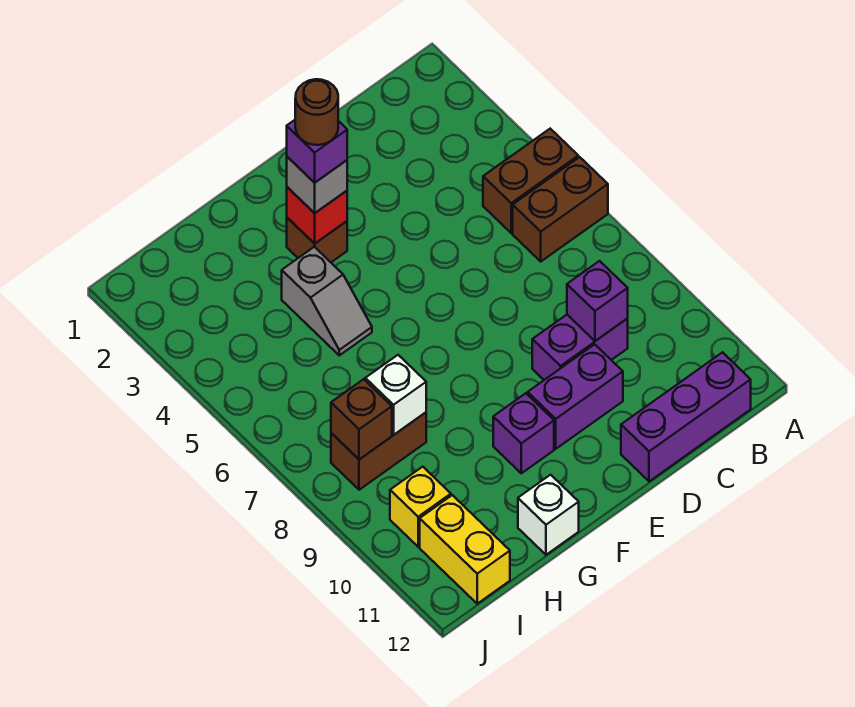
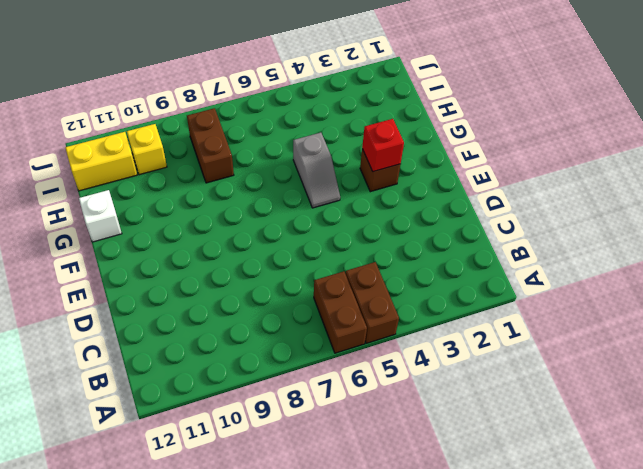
grey slope F5:G5 level 1 top G -> grey slope G4:G5 level 1 top 4
none -> purple brick B12:D12 level 1
none -> purple brick C9:D9 level 1
none -> purple brick D10:E10 level 1

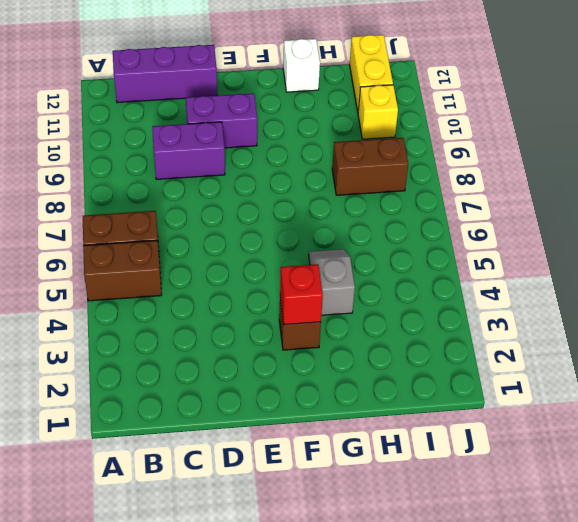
none -> purple brick F10 level 1
none -> purple brick C9 level 2
none -> white brick H8 level 2

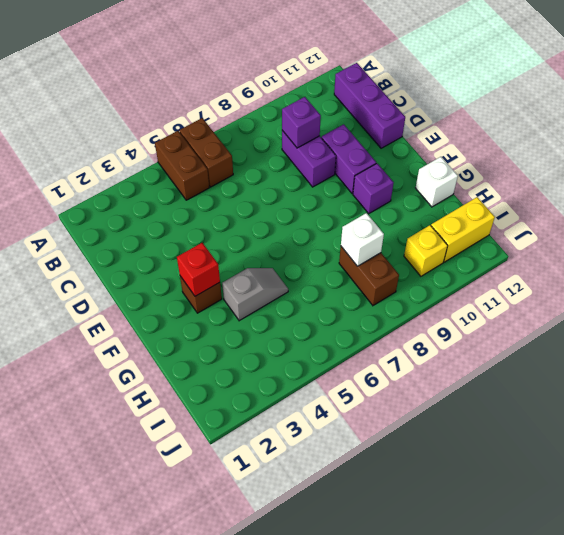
none -> brown brick I8 level 2
none -> grey brick F3 level 3
none -> purple brick F3 level 4

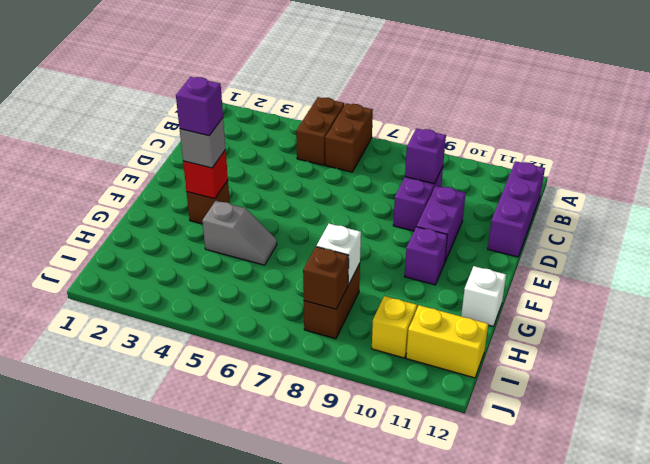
none -> brown round brick F3 level 5

